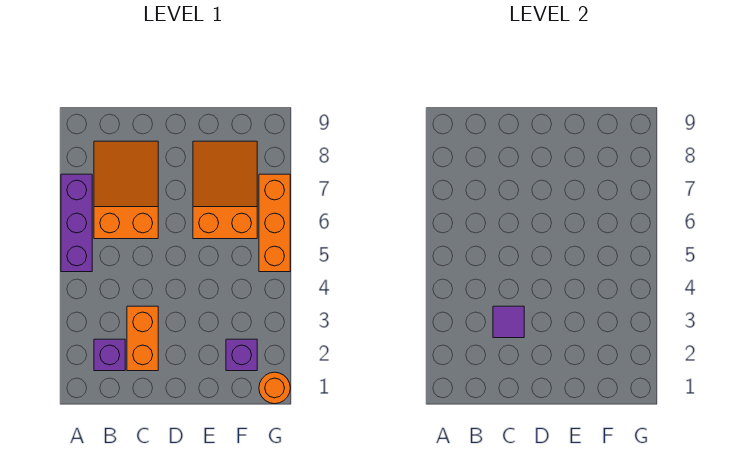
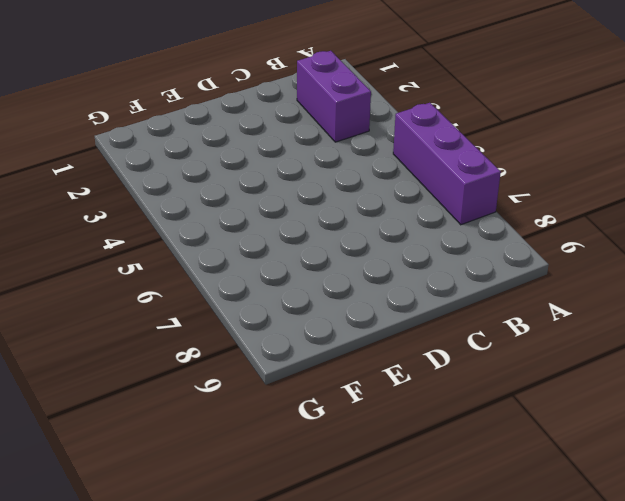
purple brick B2:B3 level 1 -> purple brick B2 level 1
none -> orange slope B6:C8 level 1 top 6
none -> orange brick C2:C3 level 1

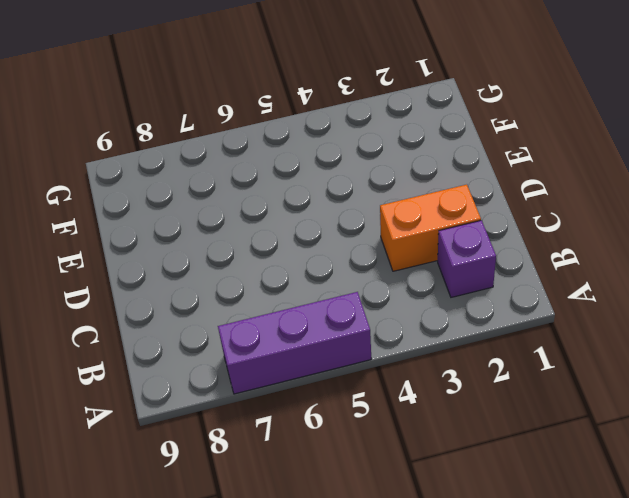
none -> orange slope B6:C8 level 1 top 6
none -> orange slope E6:F8 level 1 top 6

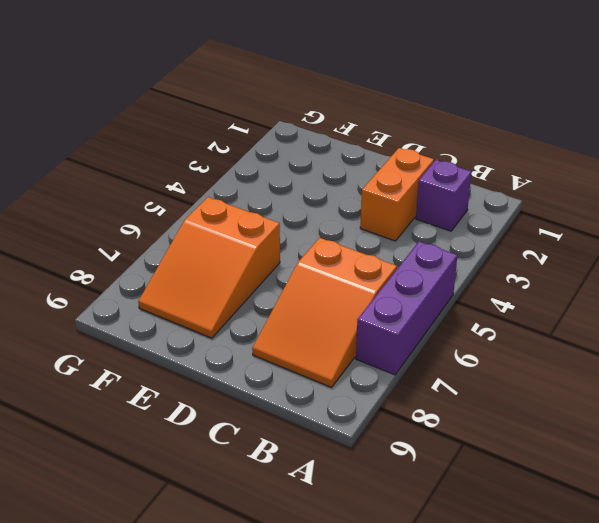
none -> purple brick F2 level 1
none -> orange round brick G1 level 1

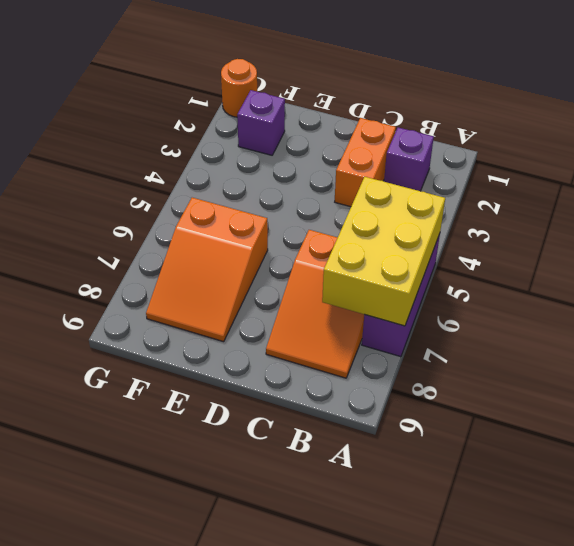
yellow brick A5:B7 level 2 -> none
none -> orange brick G5:G7 level 1
none -> purple tile C3 level 2

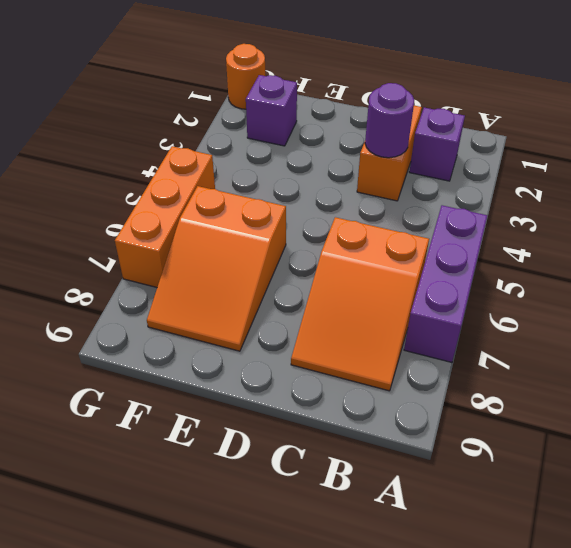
purple round brick C3 level 2 -> purple tile C3 level 2

